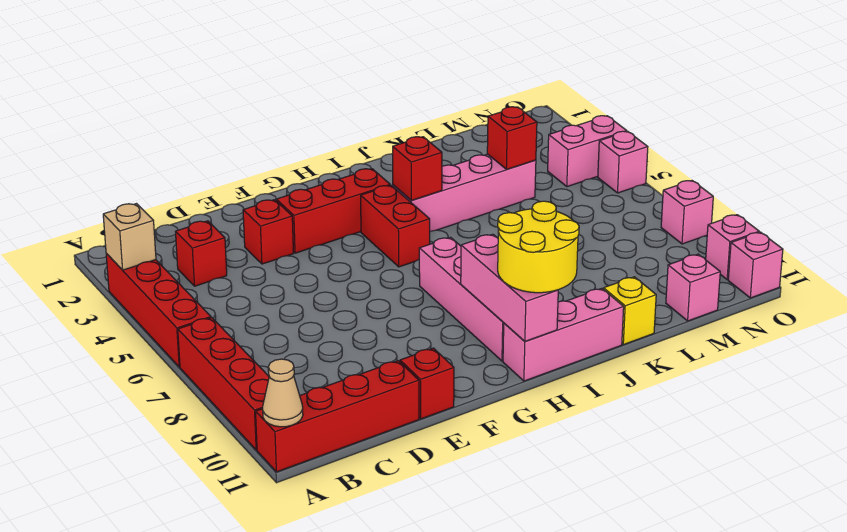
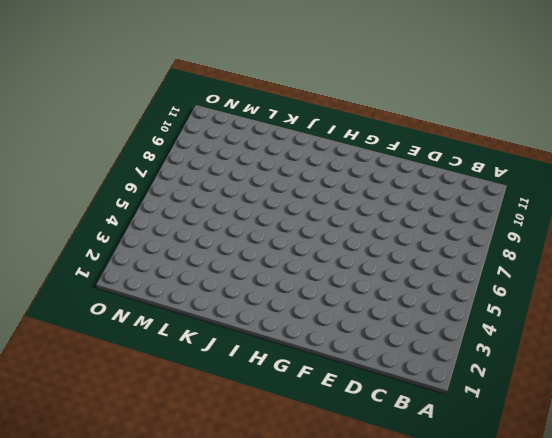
none -> red brick A3:A6 level 1
none -> red brick A7:A10 level 1
none -> red brick A11:D11 level 1

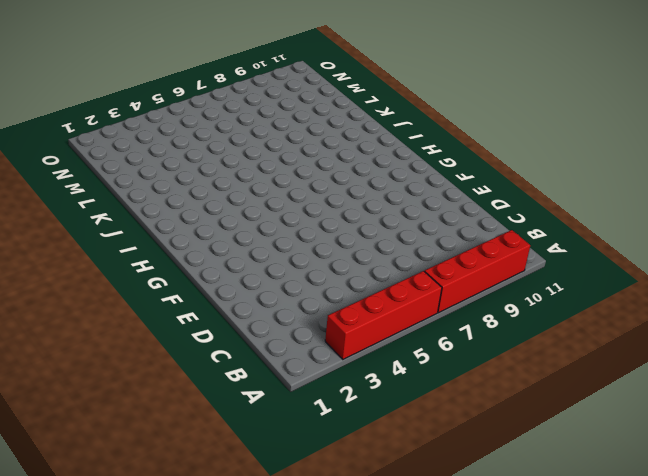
none -> red brick A11:D11 level 1
none -> red brick C3 level 1
none -> red brick E3 level 1

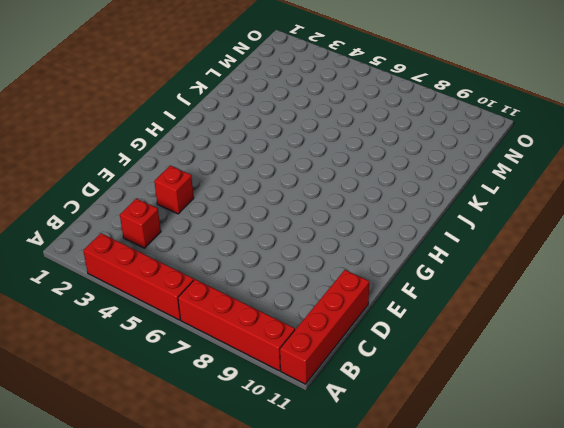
none -> red brick E11 level 1
none -> red brick F3:H3 level 1
none -> red brick H4:H5 level 1

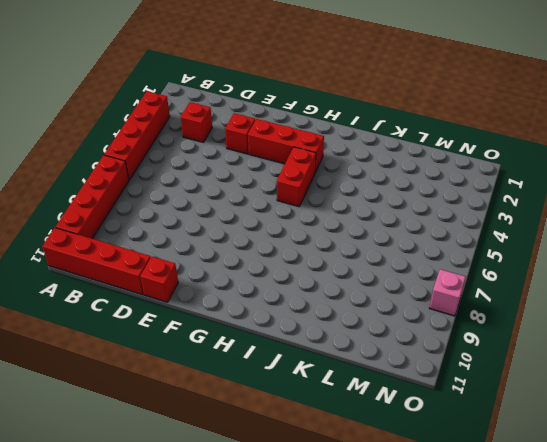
none -> pink brick H7:H10 level 1
none -> pink brick H11:J11 level 1
none -> pink brick I4:L4 level 1

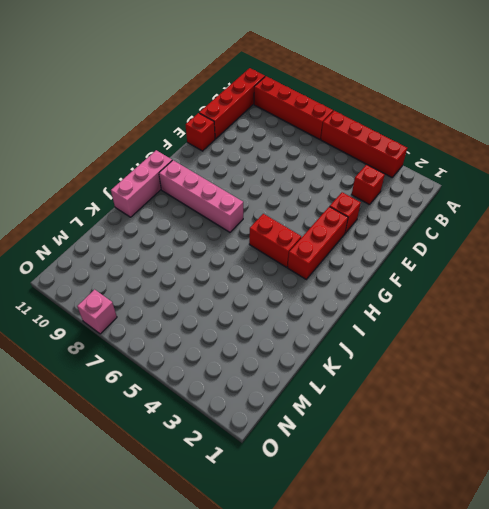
none -> pink brick I4:L4 level 1
none -> yellow brick K11 level 1
none -> pink brick M11 level 1

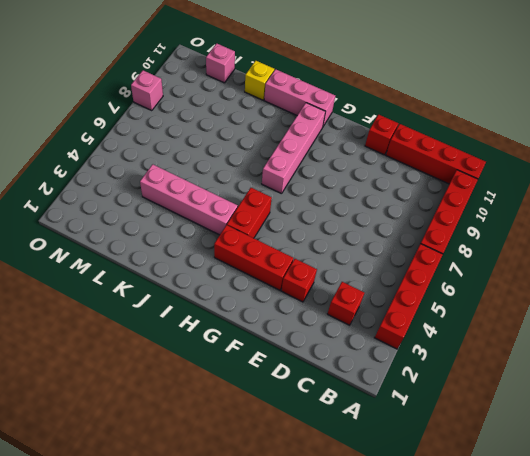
none -> pink brick N4:O4 level 1
none -> pink brick O5 level 1
none -> pink brick O10 level 1

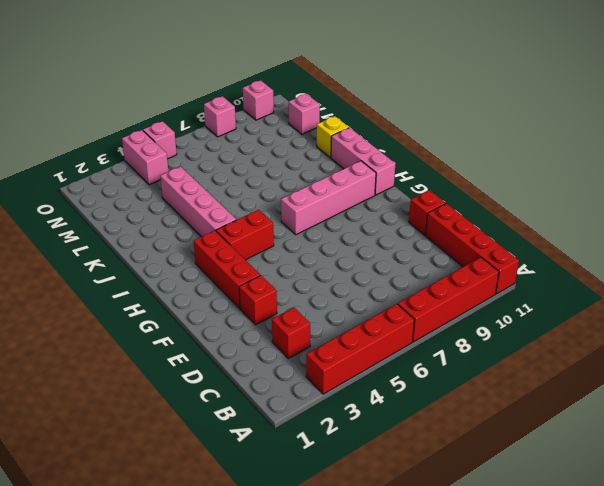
none -> pink brick O11 level 1
none -> tan brick A3 level 2
none -> tan cone A11 level 2

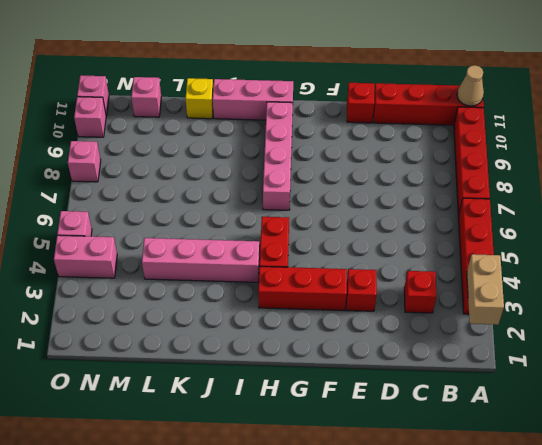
tan brick A2:A3 level 2 -> tan brick A3 level 2
none -> pink brick H9:H11 level 2
none -> red brick I4 level 2
none -> red brick L4 level 2

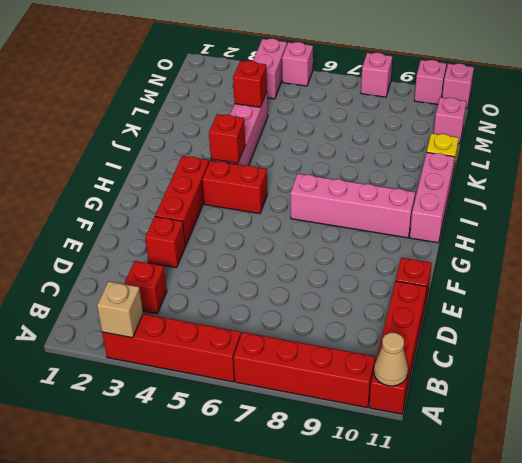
none -> pink brick H9:H11 level 2
none -> yellow round brick H10:I11 level 3

